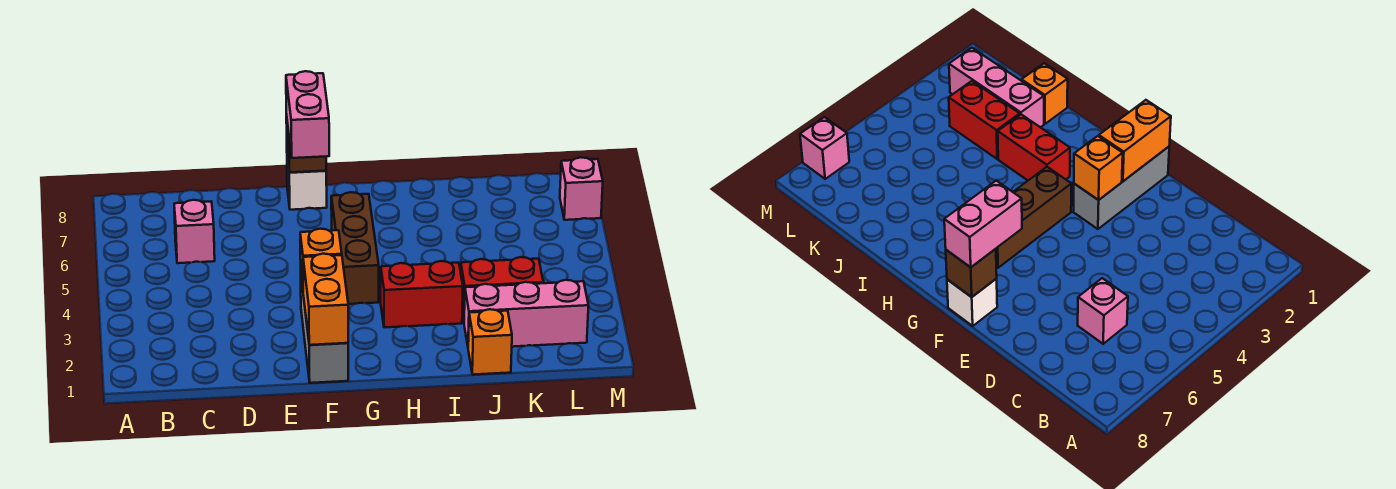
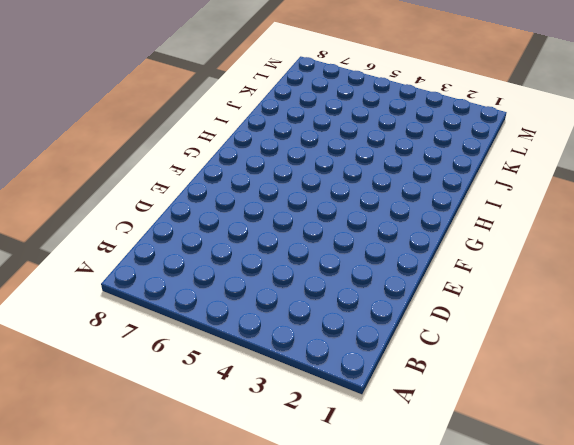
none -> pink brick C6 level 1
none -> grey brick F1:F3 level 1
none -> white brick F8 level 1

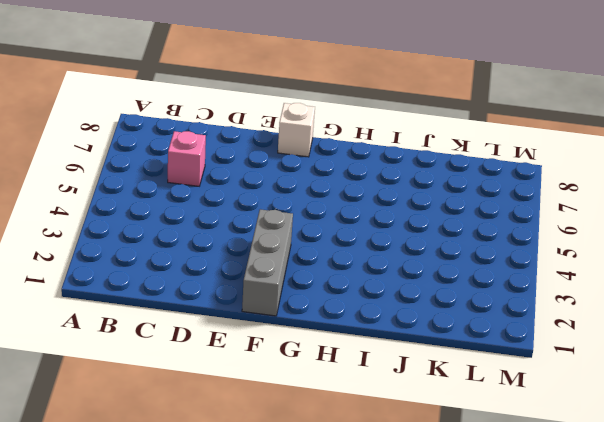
none -> brown brick G4:G6 level 1
none -> red brick H3:I3 level 1
none -> orange brick J1 level 1

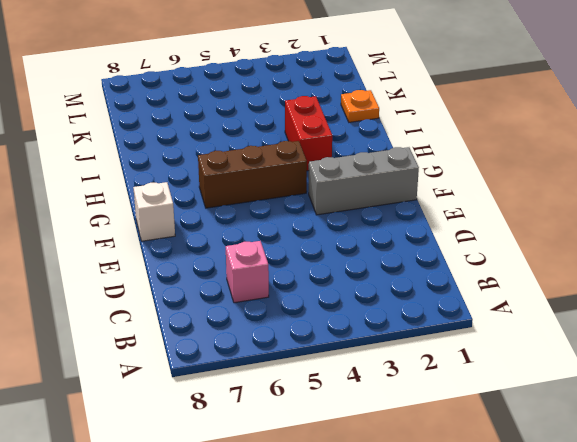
orange plate J1 level 1 -> orange brick J1 level 1
none -> pink brick J2:L2 level 1
none -> red brick J3:K3 level 1
none -> pink brick M7 level 1

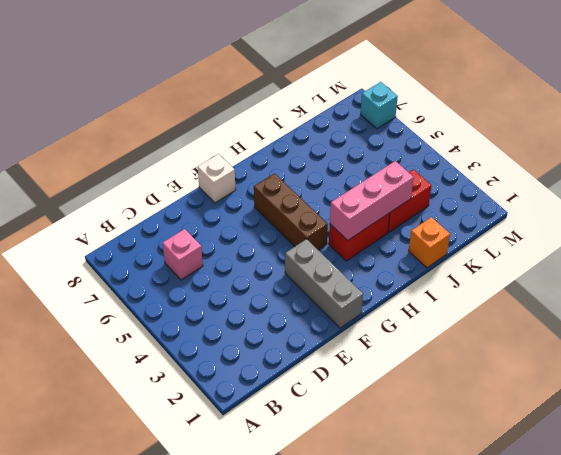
pink brick H3:J3 level 2 -> pink brick J2:L2 level 1
cyan brick M7 level 1 -> pink brick M7 level 1
none -> orange brick F1:F2 level 2
none -> orange brick F3 level 2
none -> brown brick F8 level 2

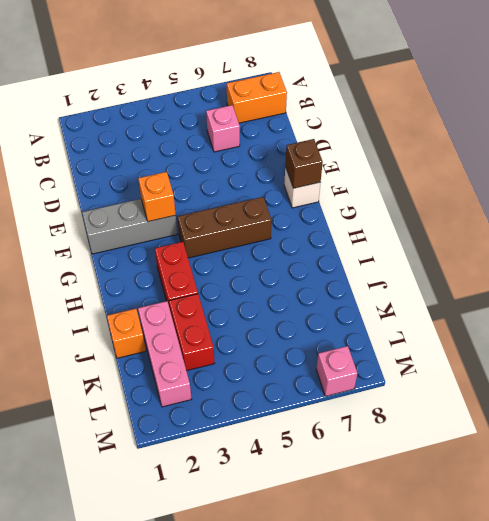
orange brick B7:B8 level 1 -> orange brick F1:F2 level 2
none -> pink brick F7:F8 level 3

